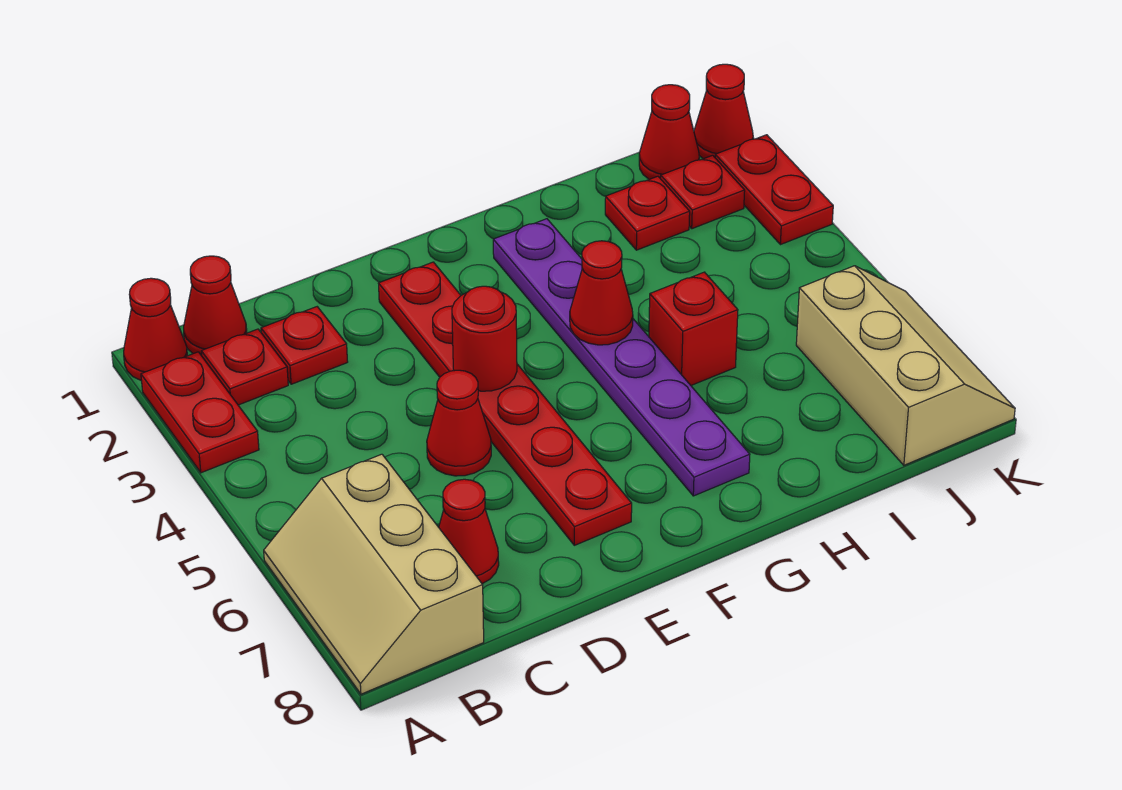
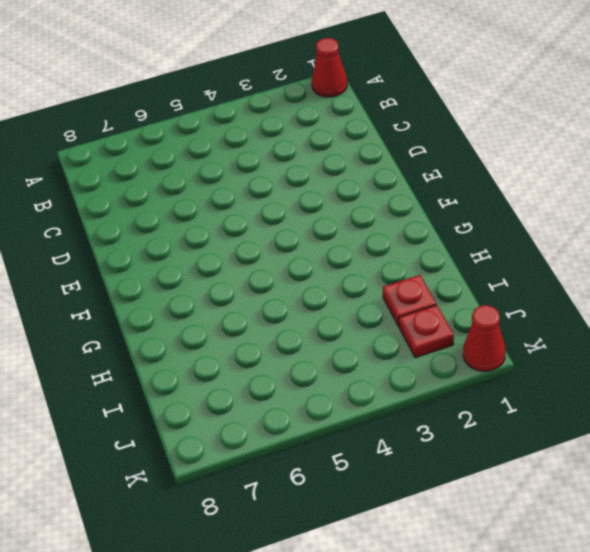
none -> red plate A2:A3 level 1
none -> tan slope A6:B8 level 1 top B
none -> red cone B1 level 1

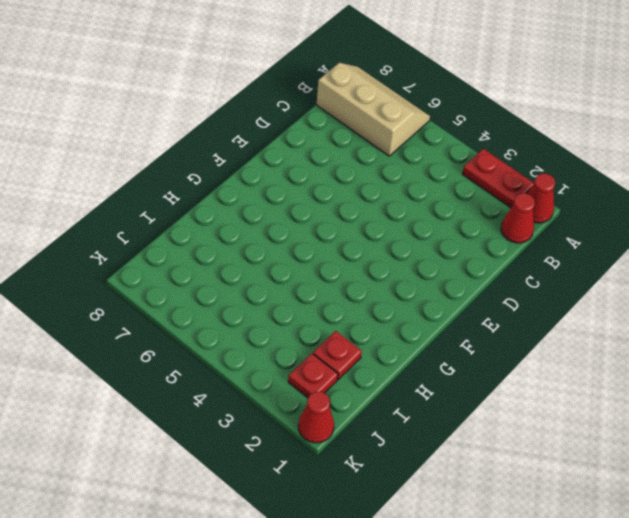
none -> red plate B2 level 1
none -> red plate C2 level 1
none -> red cone C7 level 1

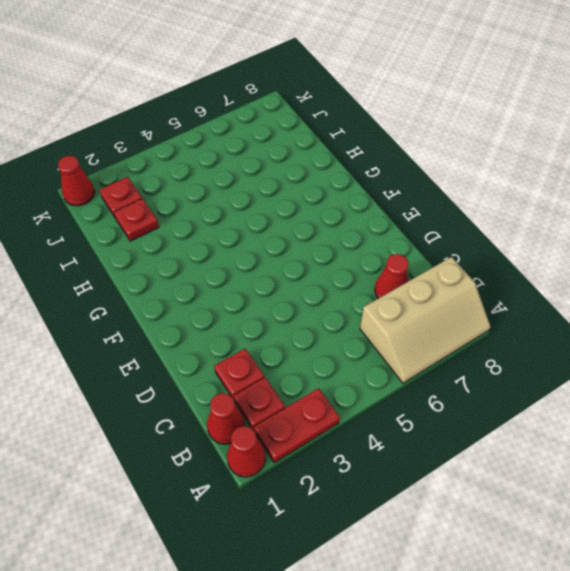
none -> red cone D5 level 1
none -> red plate E2:E7 level 1
none -> purple plate G2:G7 level 1

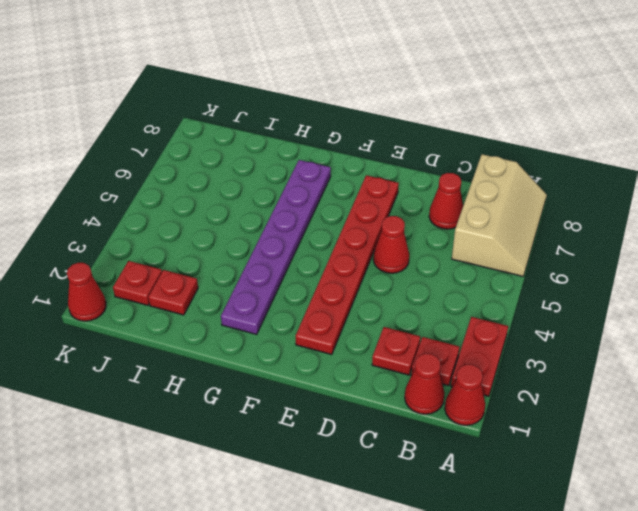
none -> red brick H5 level 1
none -> red cone J1 level 1
none -> tan slope J6:K8 level 1 top J

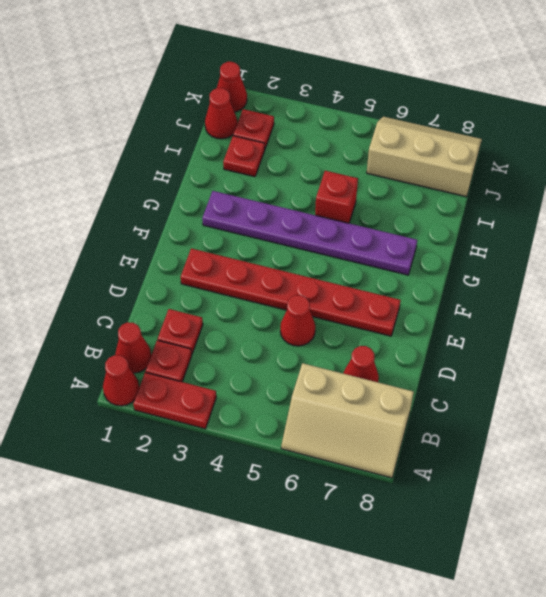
none -> red plate K2:K3 level 1
none -> red round brick E4 level 2
none -> red cone G4 level 2

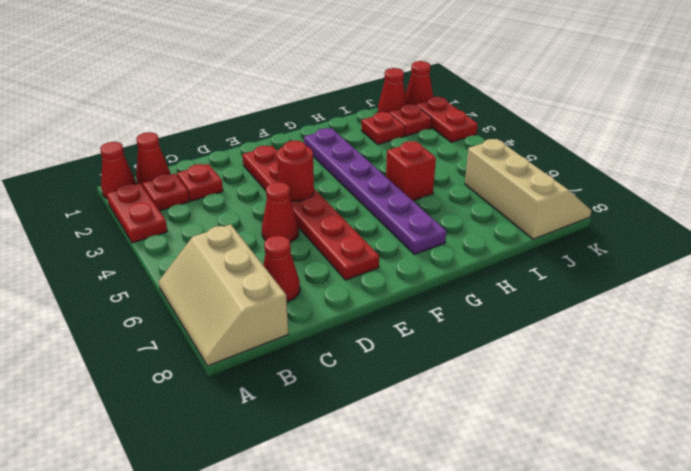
none -> red cone G4 level 2

